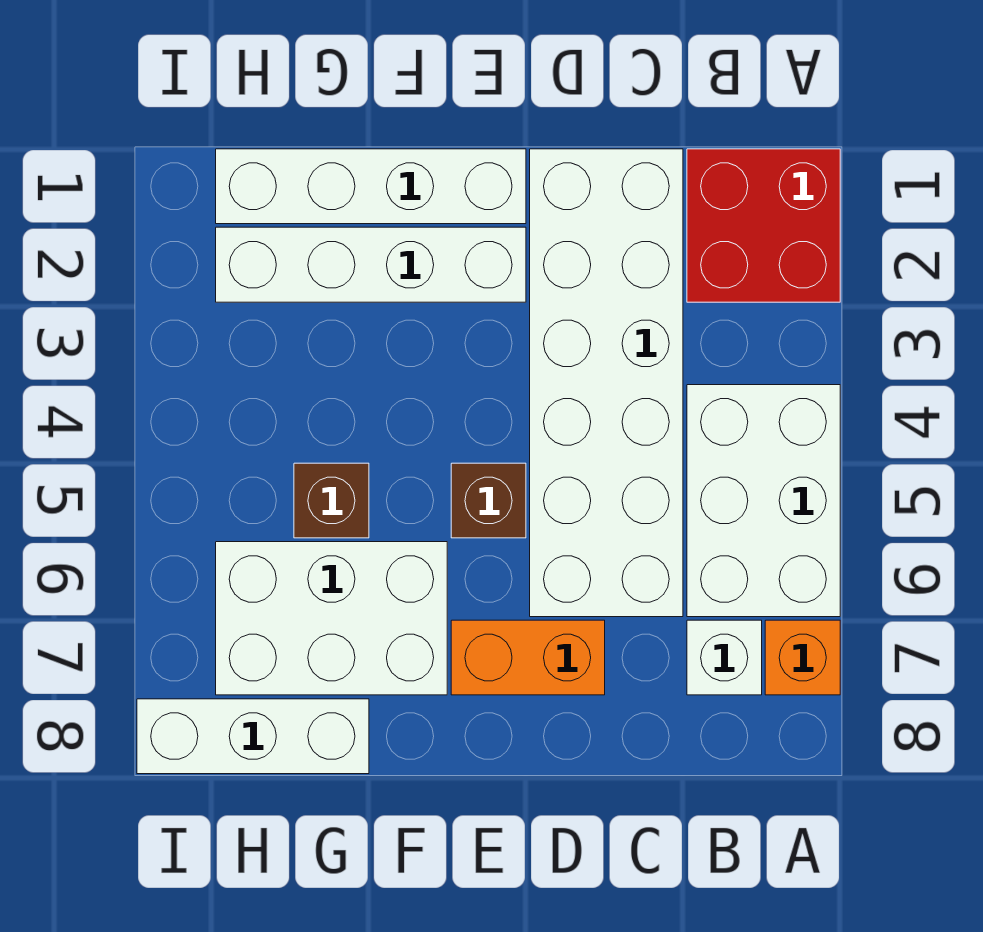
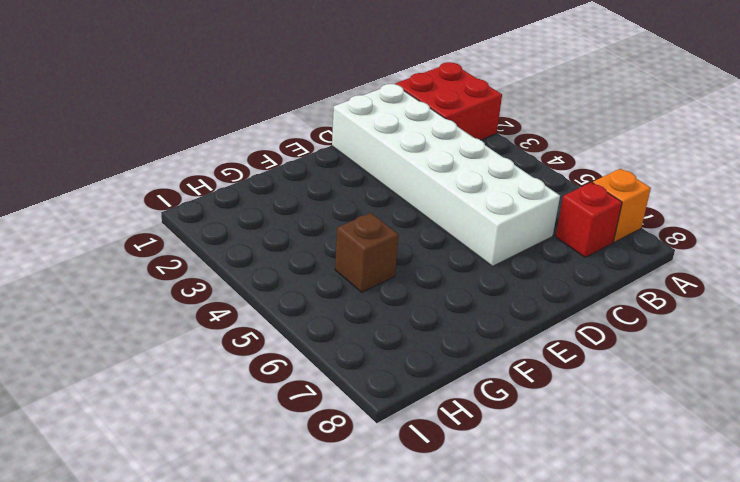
red brick B7 level 1 -> white brick B7 level 1
none -> white brick A4:B6 level 1
none -> orange brick D7:E7 level 1
none -> white brick E1:H1 level 1

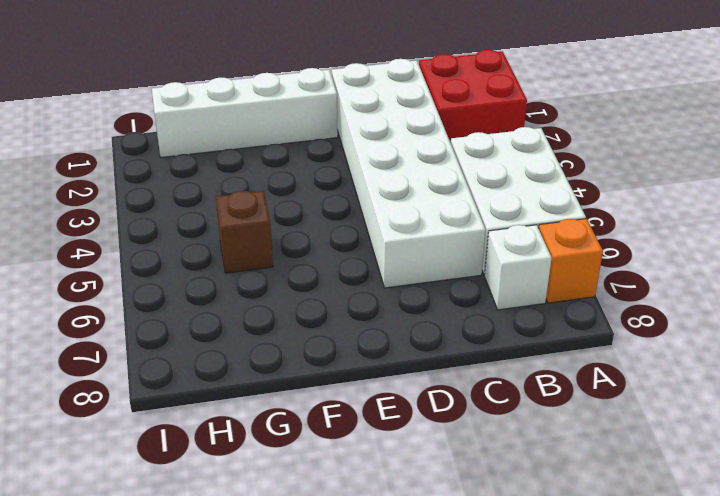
none -> orange brick D7:E7 level 1
none -> white brick E2:H2 level 1
none -> brown brick E5 level 1

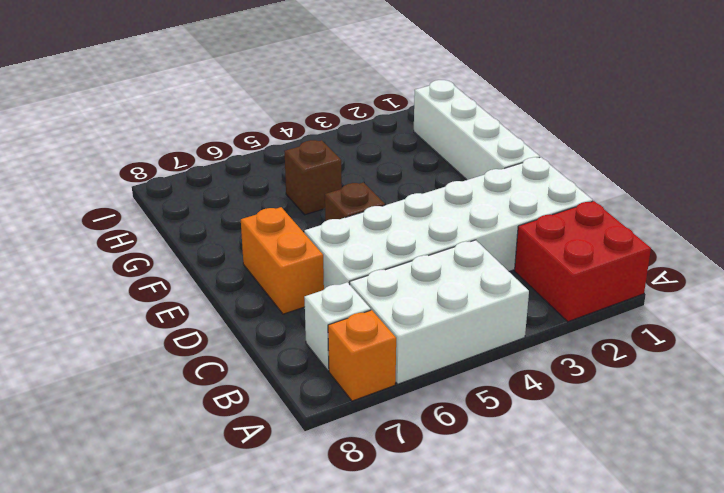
none -> white brick E2:H2 level 1
none -> white brick F6:H7 level 1
none -> white brick G8:I8 level 1

